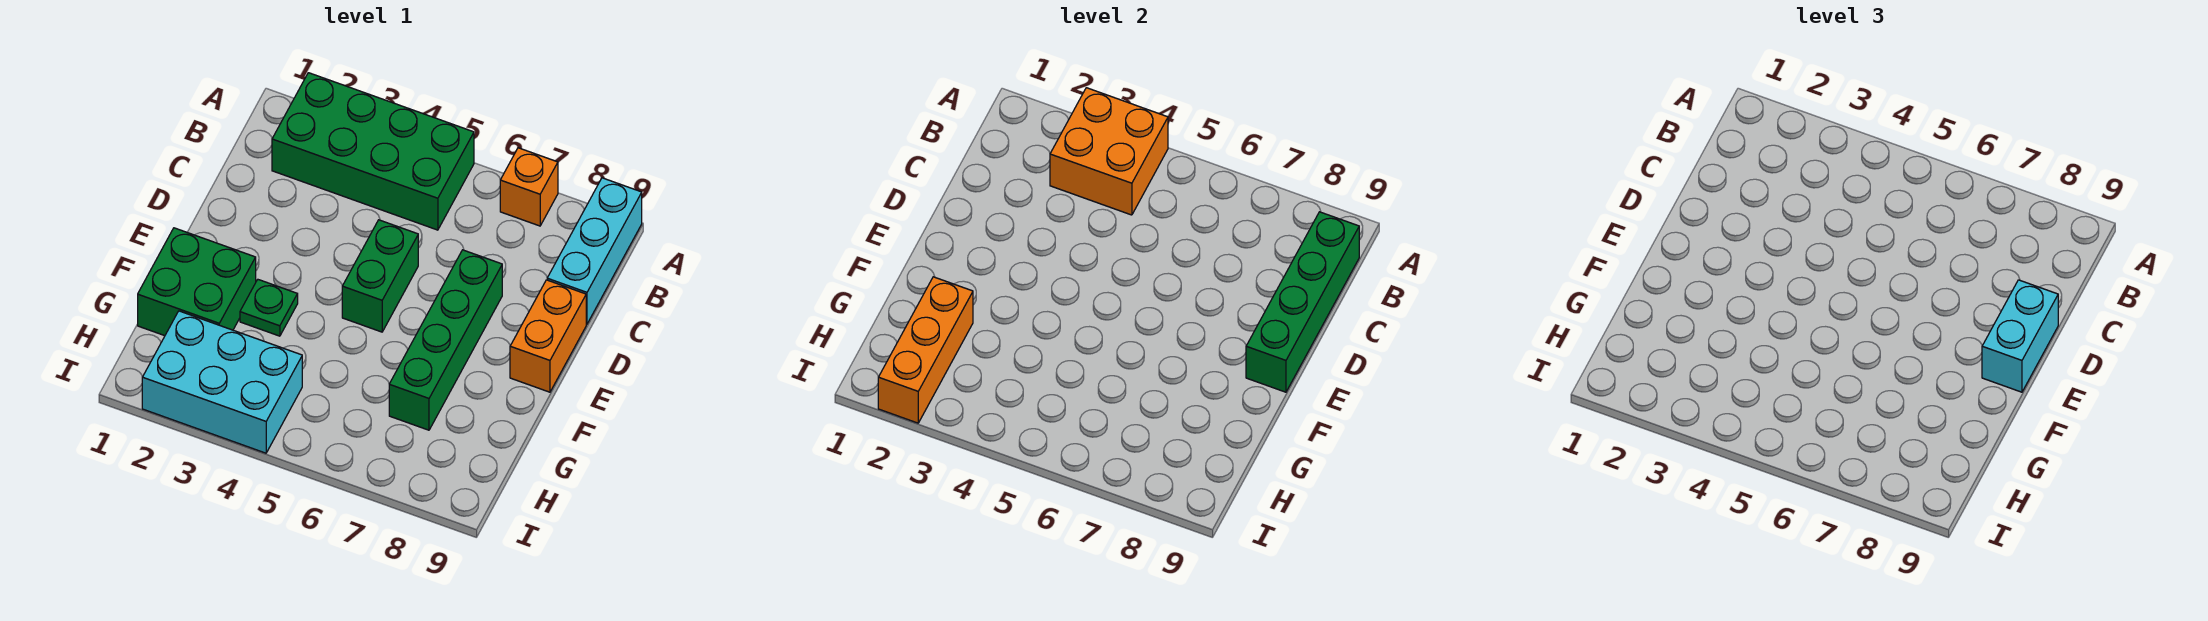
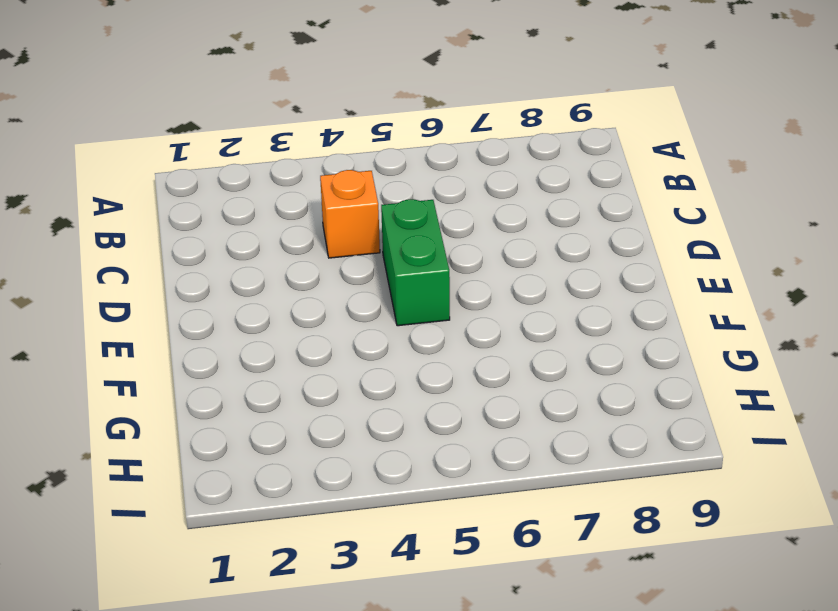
orange brick C4 level 1 -> orange brick A7 level 1
none -> green brick A2:B5 level 1
none -> cyan brick A9:C9 level 1
none -> green brick D7:G7 level 1

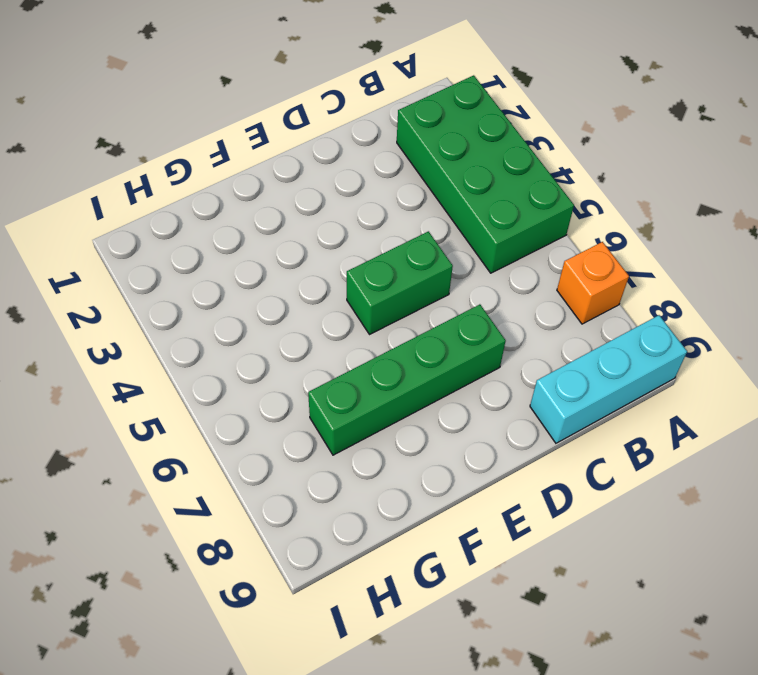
none -> orange brick D9:E9 level 1
none -> green brick F1:G2 level 1
none -> green plate F3 level 1

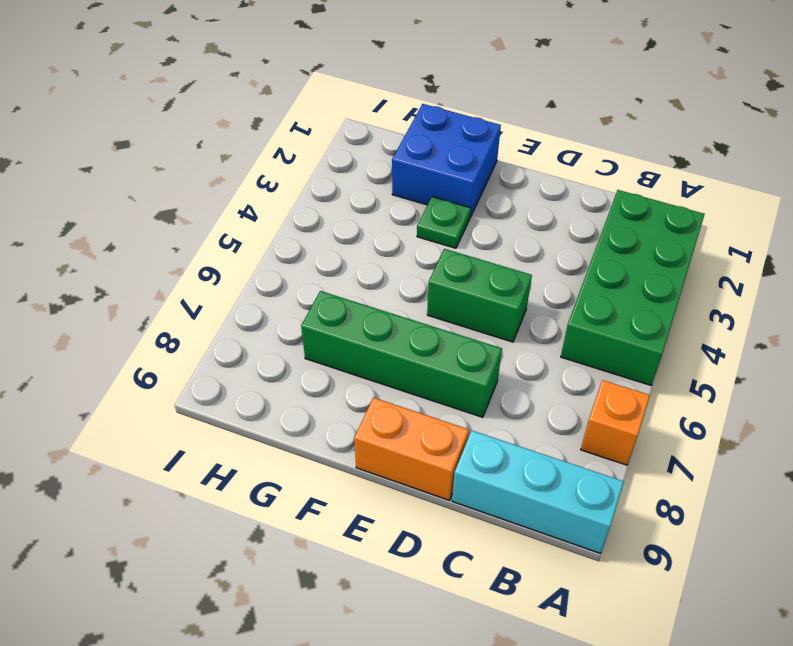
blue brick F1:G2 level 1 -> green brick F1:G2 level 1
none -> cyan brick H2:I4 level 1
none -> orange brick A3:B4 level 2
none -> green brick B9:E9 level 2

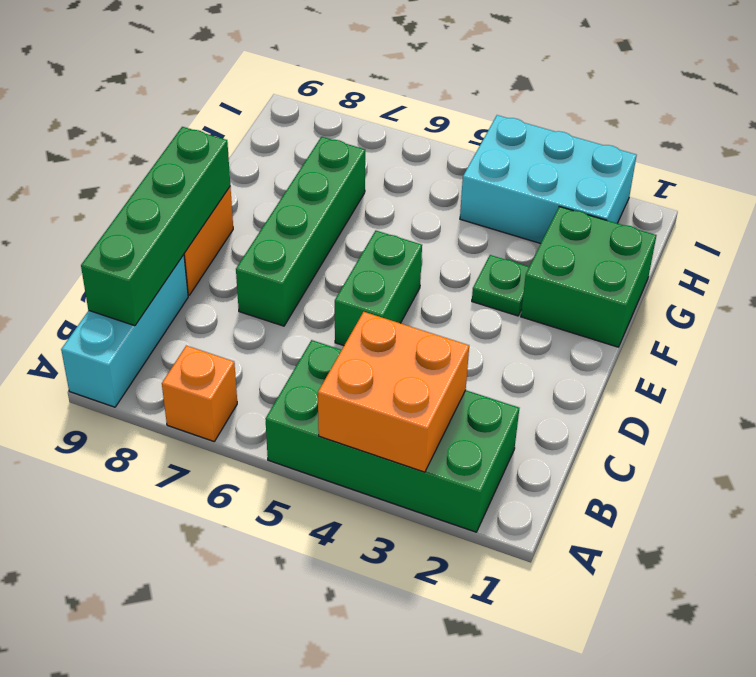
none -> orange brick G2:I2 level 2
none -> cyan brick D9:E9 level 3

